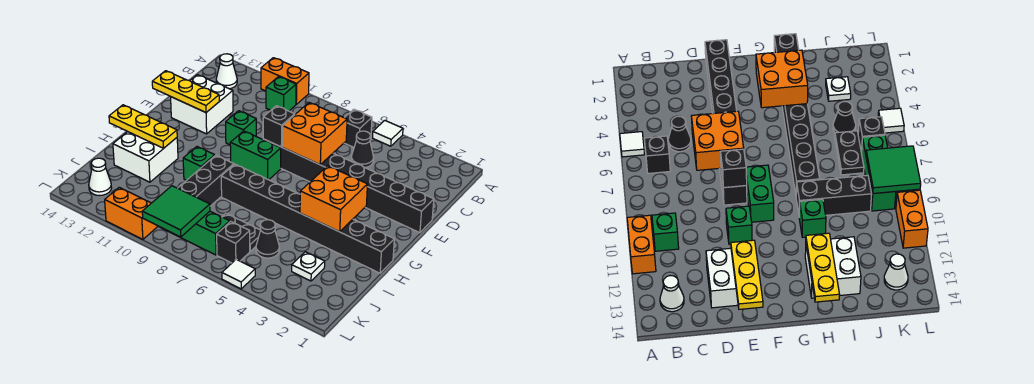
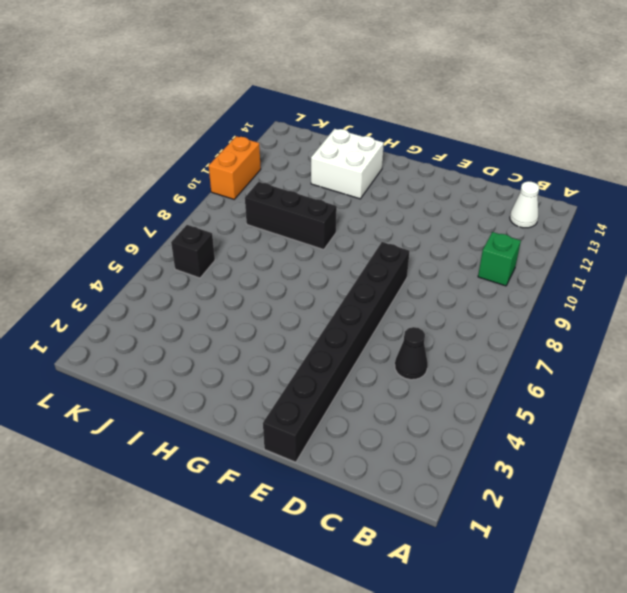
none -> white tile A5 level 1
none -> orange brick A10:A11 level 1
none -> black brick B6 level 1

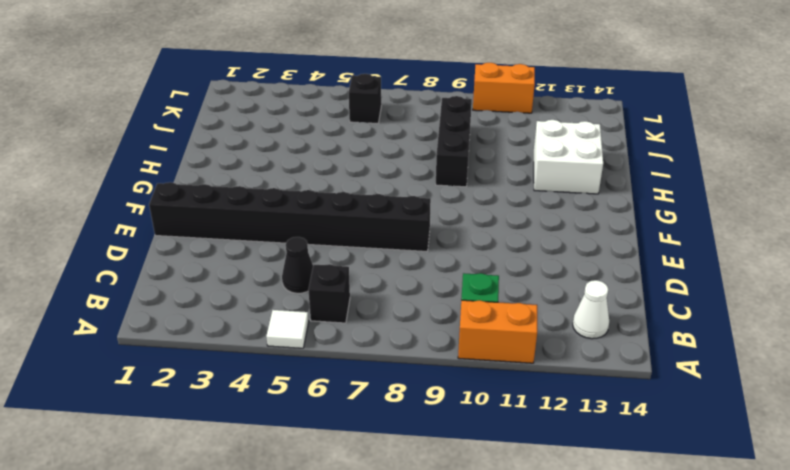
none -> white brick D12:E13 level 1
none -> green brick E10 level 1
none -> green brick F8:F9 level 1

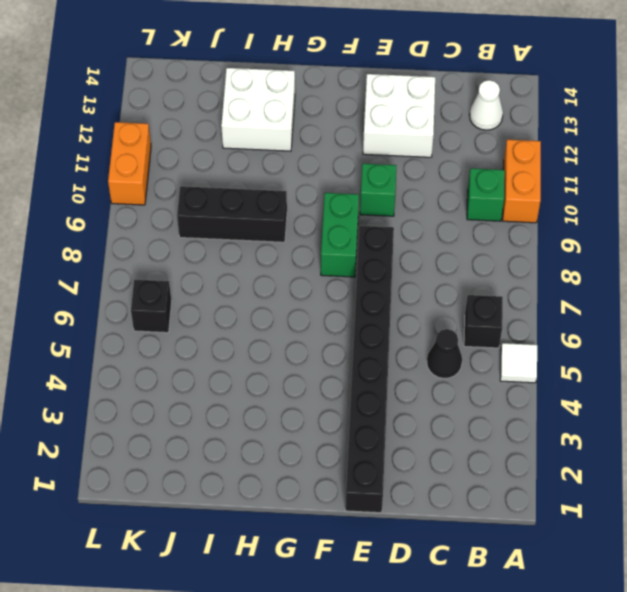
none -> black brick H1:H8 level 1
none -> green brick H10 level 1
none -> white plate J3 level 1

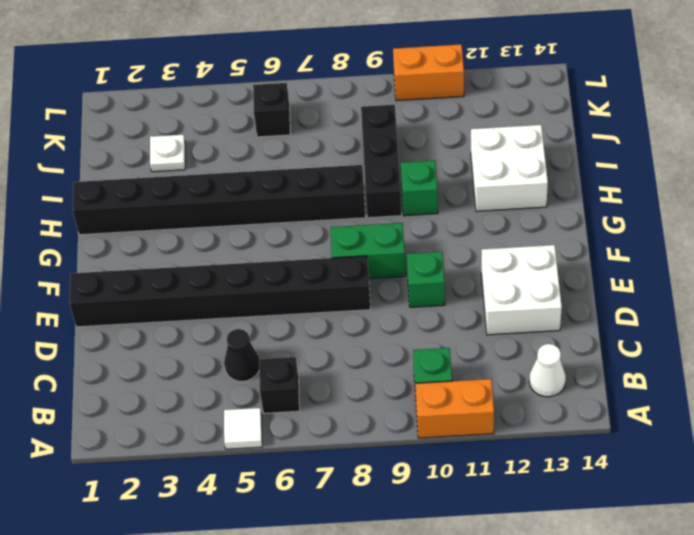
none -> black cone J5 level 1
none -> black plate J6:J7 level 1
none -> green brick K7:K9 level 1

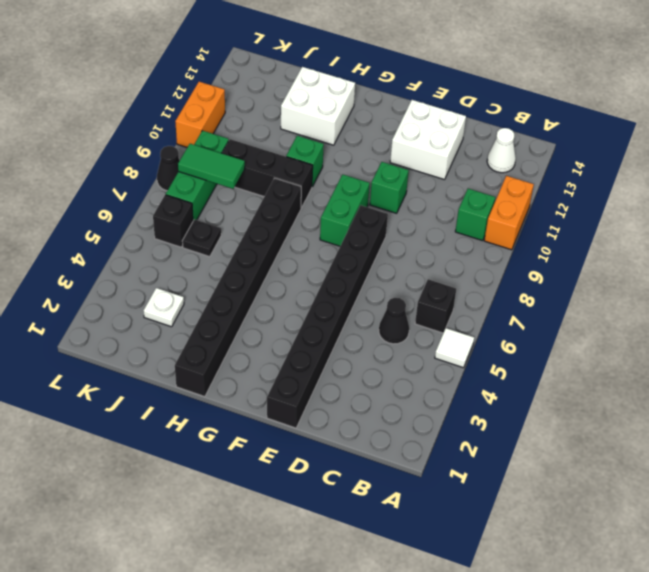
black plate J6 level 1 -> black plate J6:J7 level 1
green tile J8:K8 level 2 -> green tile K8:L9 level 2
black cone L8 level 1 -> black cone J5 level 1
none -> white cone K13 level 1
none -> white tile L5 level 1
none -> orange brick D6:E7 level 2

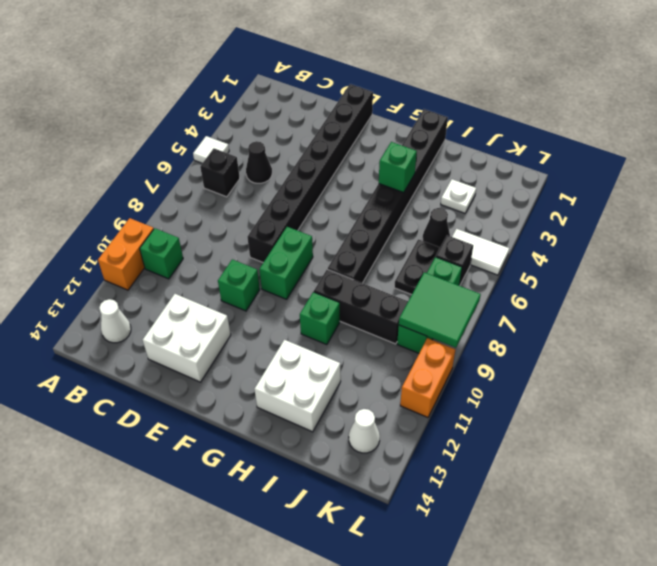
green brick H4 level 2 -> orange brick G3:H4 level 2
white tile K5:L5 level 1 -> white tile L5 level 1
none -> orange brick D6:E7 level 2
none -> black brick E8 level 2
none -> yellow plate E12:E14 level 2

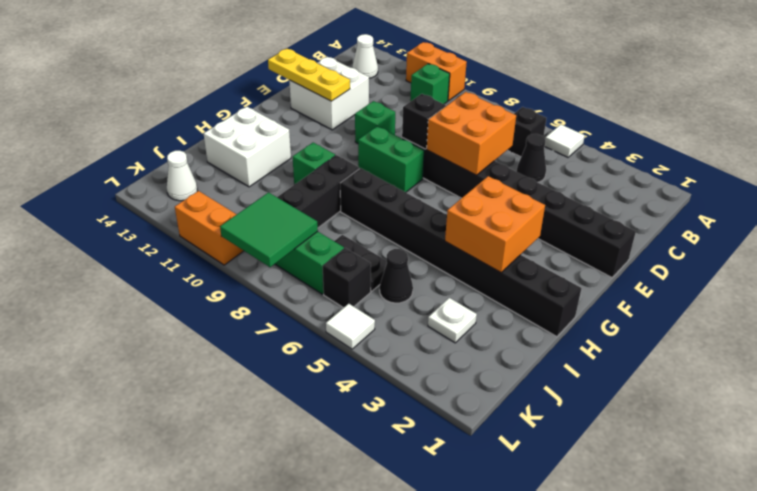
none -> yellow plate H12:H14 level 2

